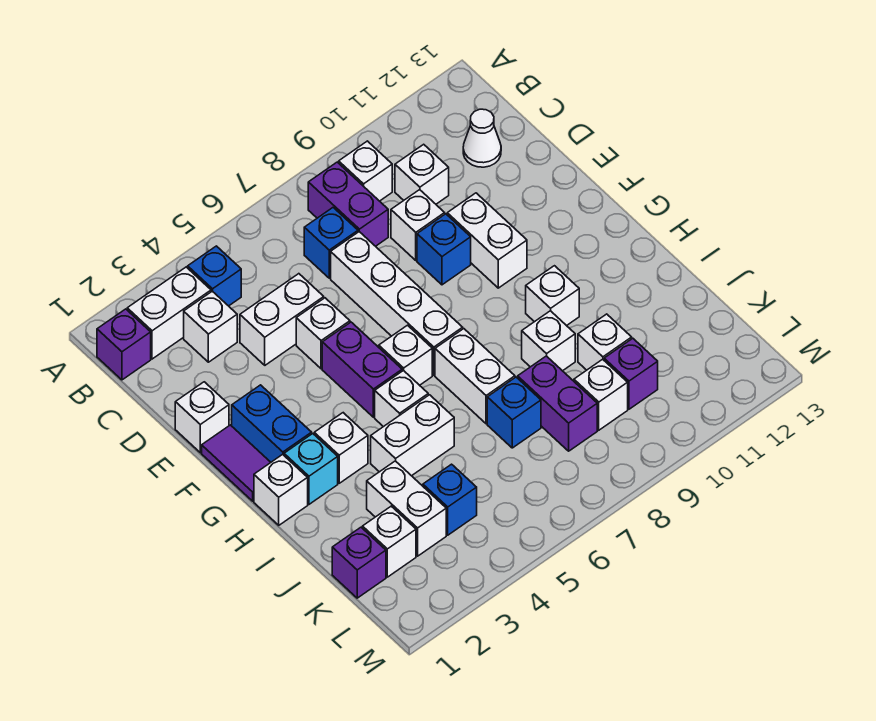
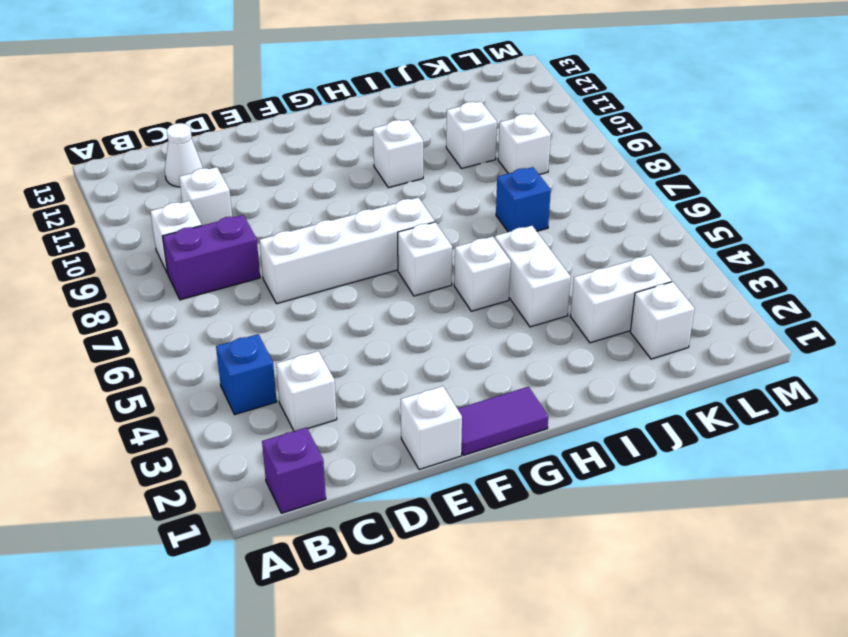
none -> white brick B2:B3 level 1
none -> blue brick C7 level 1
none -> white brick D4:D5 level 1
none -> white brick D9 level 1

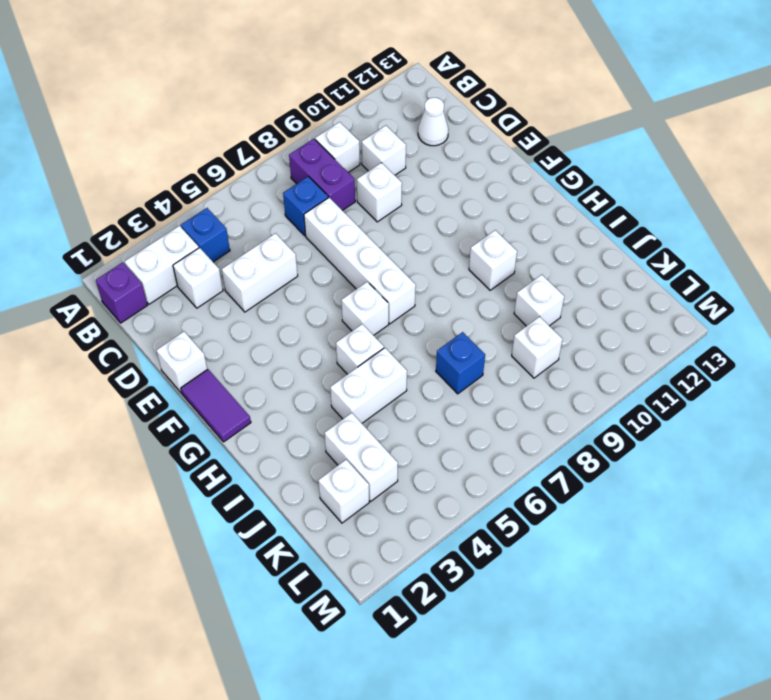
none -> white brick E5 level 1
none -> blue brick E9 level 1
none -> white brick E10:F10 level 1
none -> blue brick F2:G2 level 1

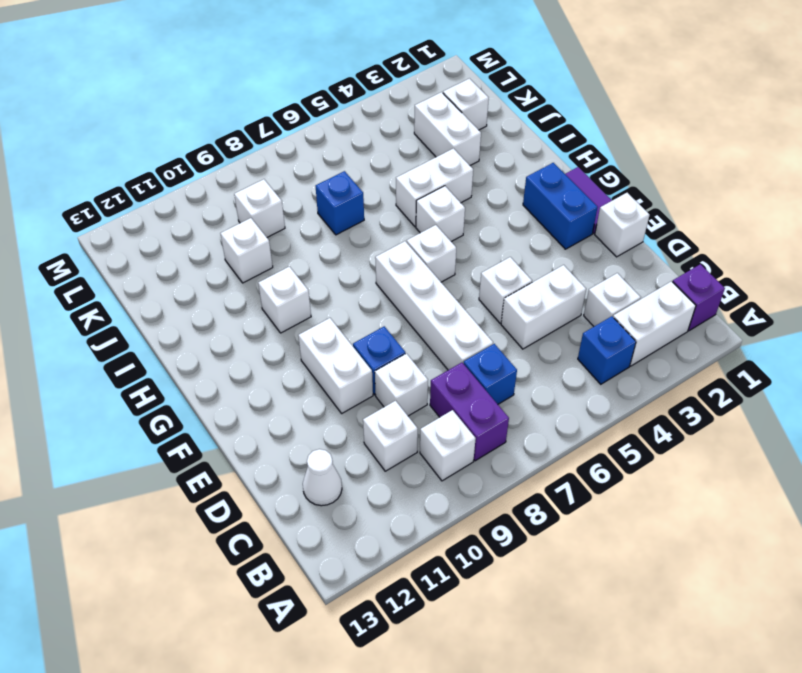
none -> purple brick F5:G5 level 1
none -> white brick H1 level 1
none -> cyan brick H2 level 1
none -> white brick H3 level 1

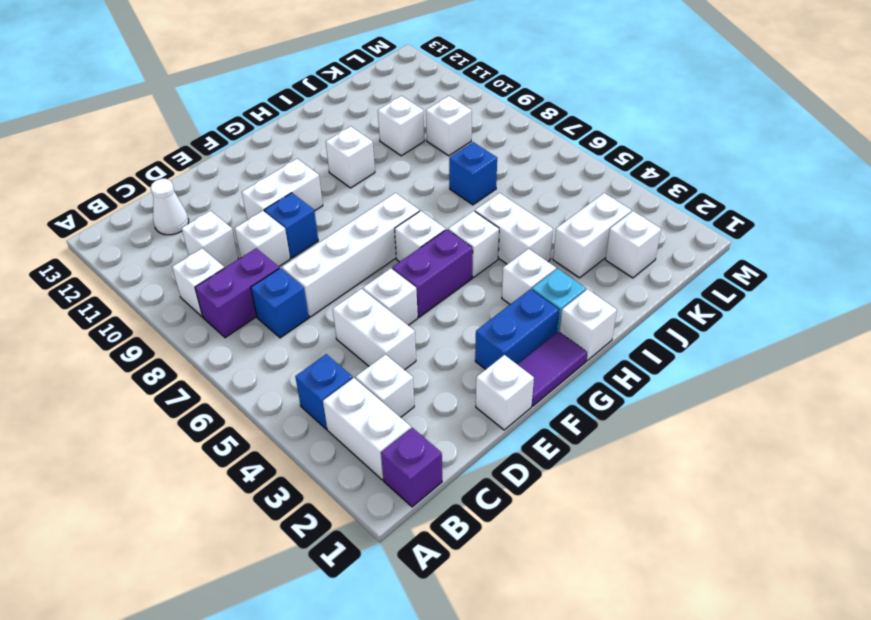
none -> white brick H7:I7 level 1
none -> white brick I9 level 1
none -> purple brick J8:K8 level 1
none -> purple brick K1 level 1

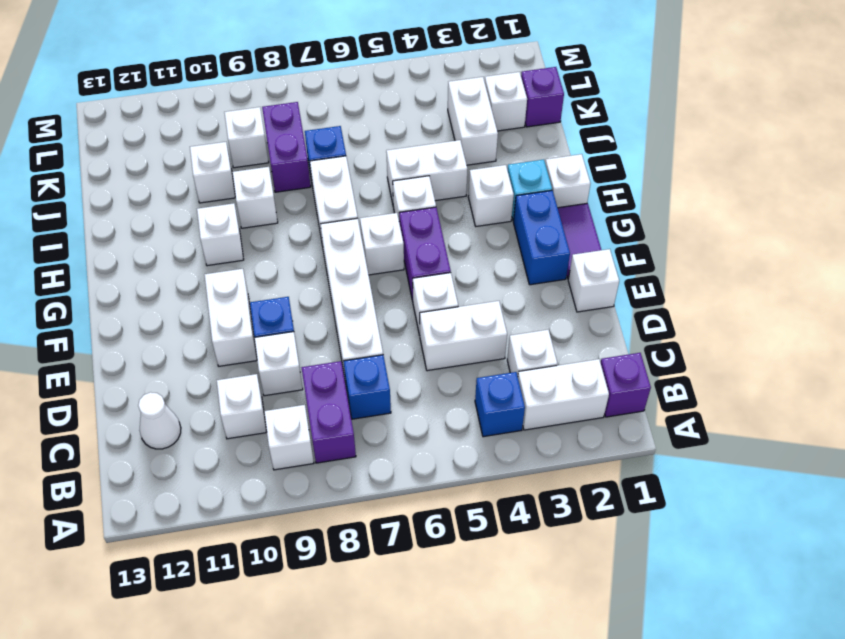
none -> blue brick K4 level 1
none -> purple brick K10 level 1

